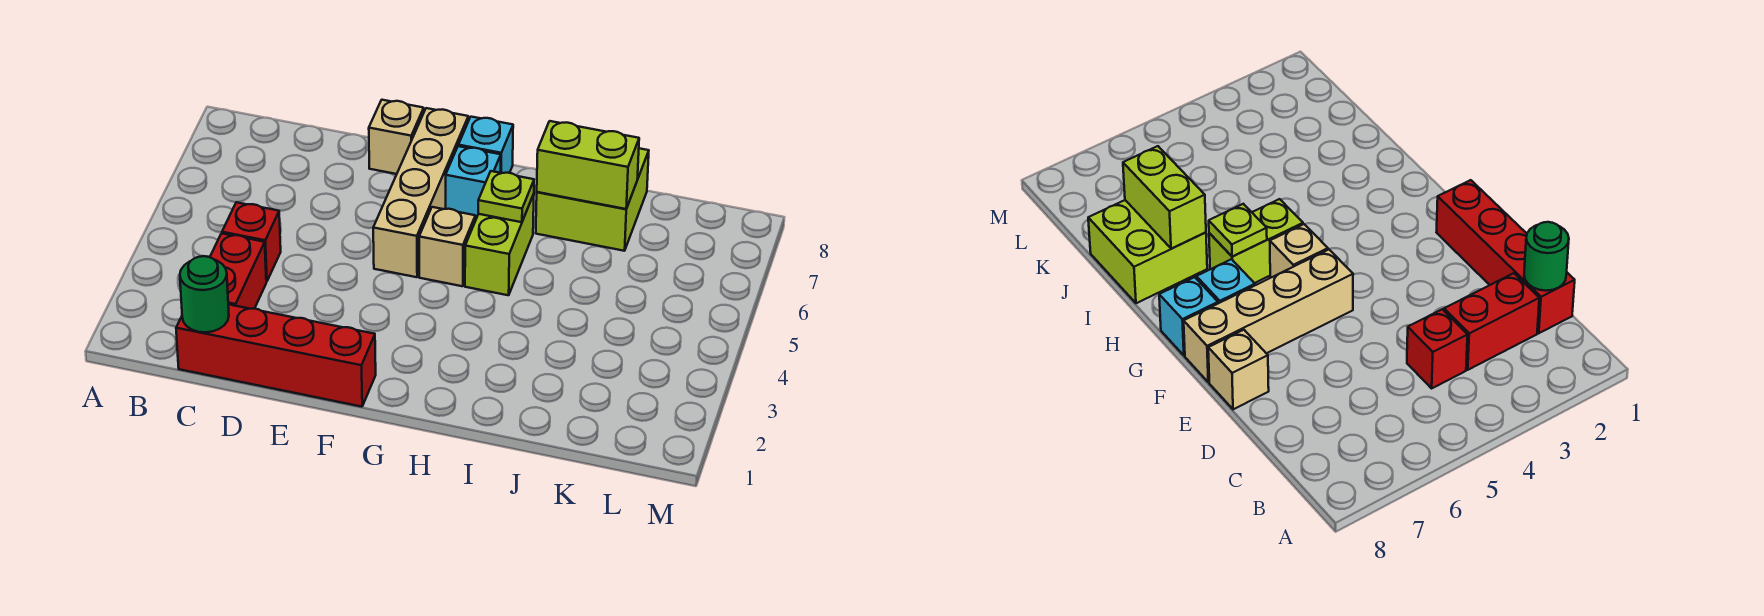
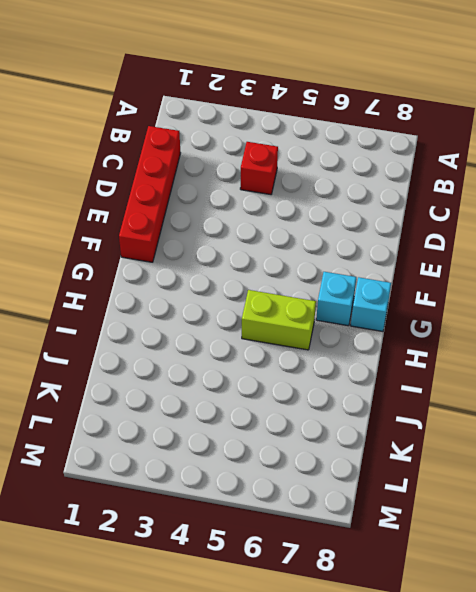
none -> red brick C2:C3 level 1
none -> tan brick E8 level 1
none -> tan brick F5:F8 level 1

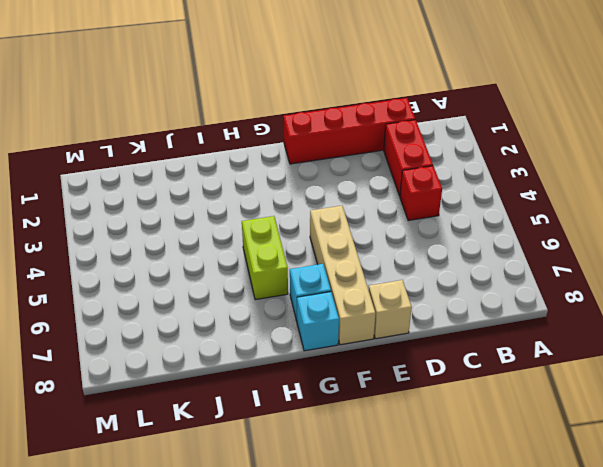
none -> tan brick G5 level 1
none -> lime brick I7:J8 level 1
none -> green round brick C1 level 2

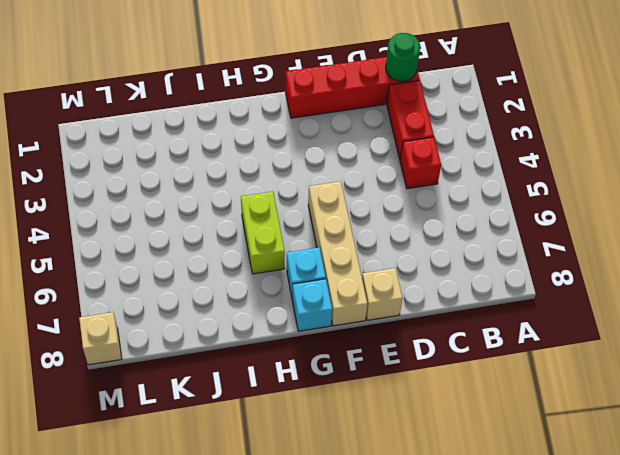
tan brick M8 level 1 -> tan brick G5 level 1
none -> lime brick I7:J8 level 1
none -> lime plate H6 level 2
none -> lime brick I7:J7 level 2

